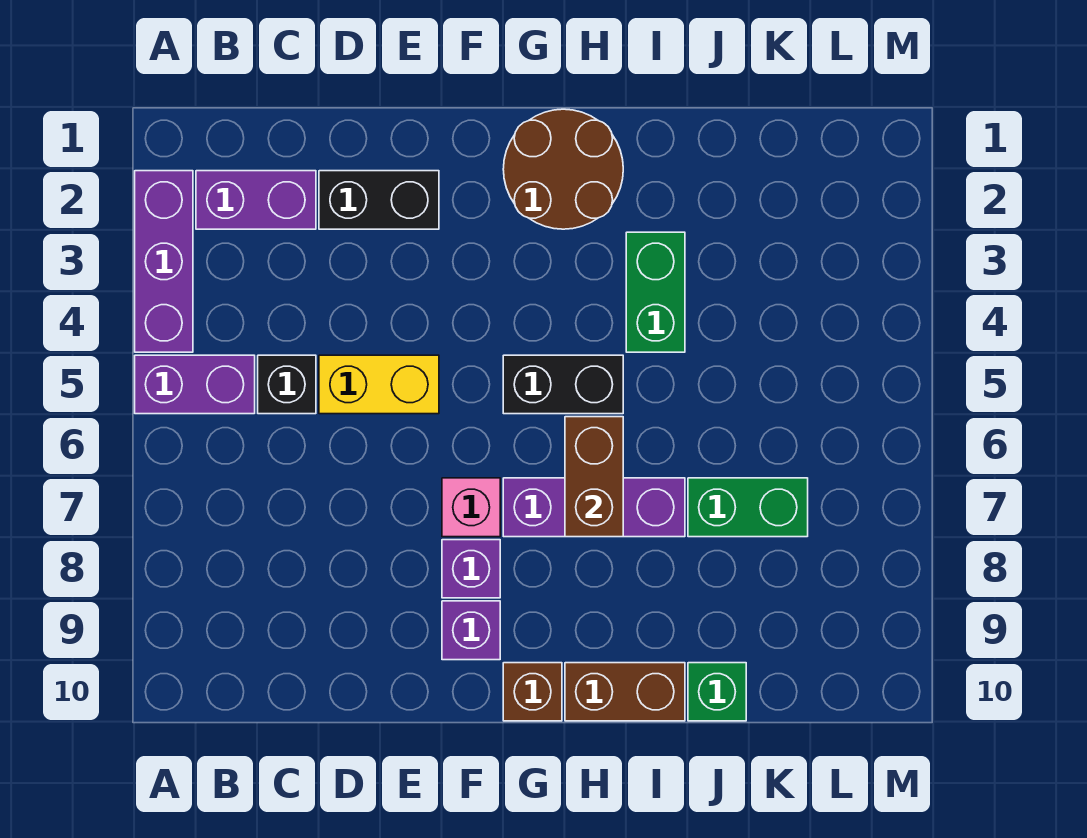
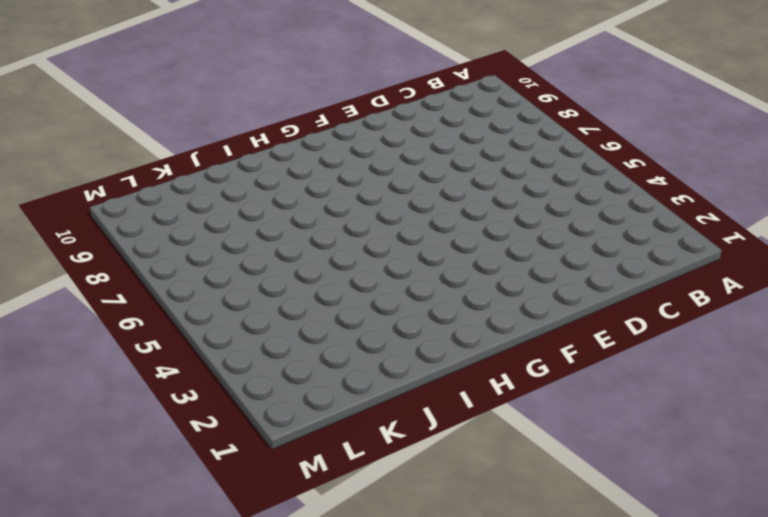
none -> purple brick A2:A4 level 1
none -> purple brick A5:B5 level 1
none -> purple brick B2:C2 level 1

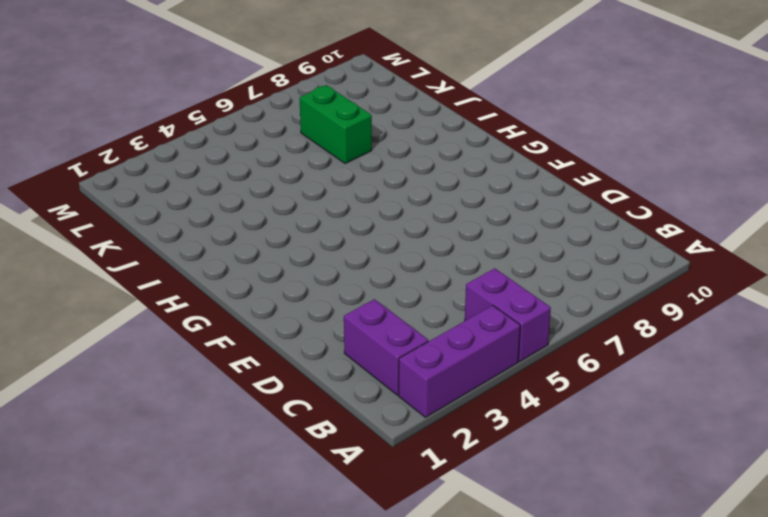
none -> black brick C5 level 1
none -> black brick D2:E2 level 1
none -> yellow brick D5:E5 level 1

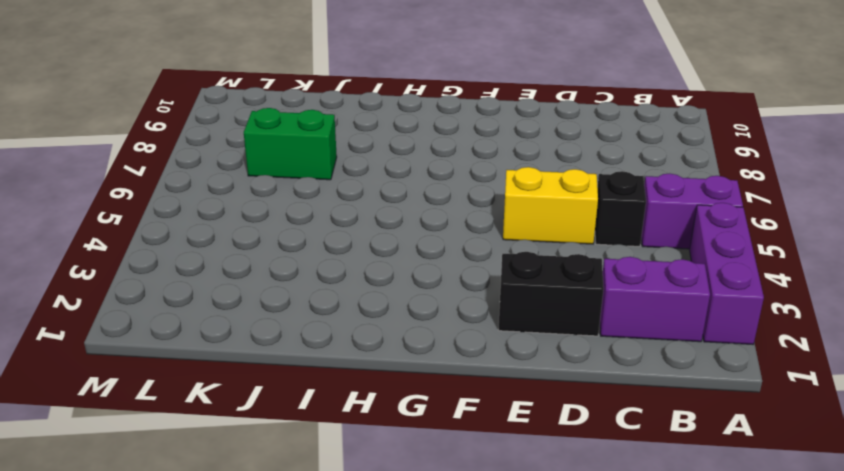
none -> pink brick F7 level 1
none -> purple brick F8 level 1
none -> purple brick F9 level 1

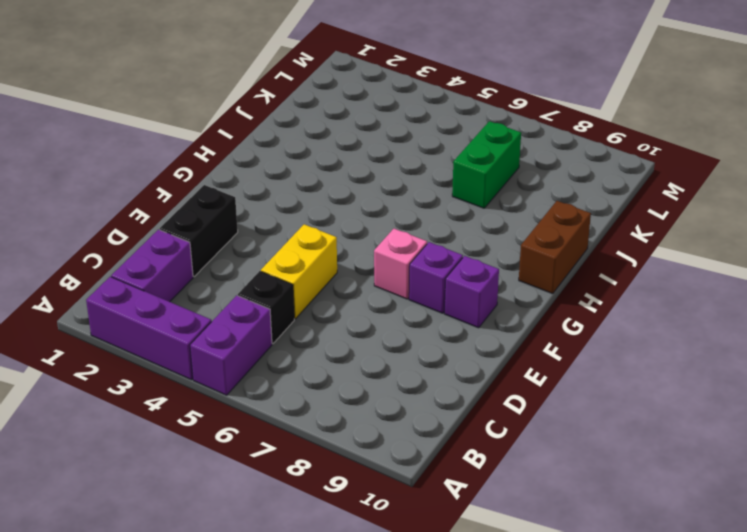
none -> brown round brick G1:H2 level 1
none -> black brick G5:H5 level 1
none -> purple brick G7:I7 level 1

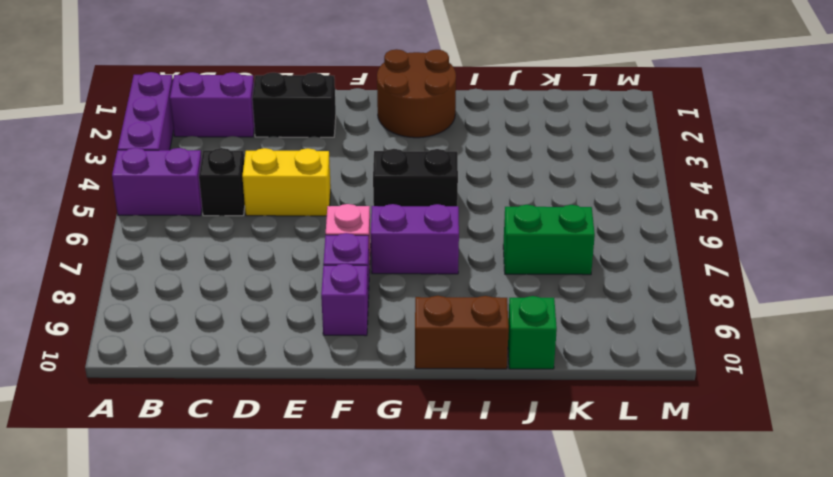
purple brick G7:H7 level 1 -> purple brick G7:I7 level 1
none -> brown brick G10 level 1
none -> green brick I3:I4 level 1
none -> brown brick H6:H7 level 2

